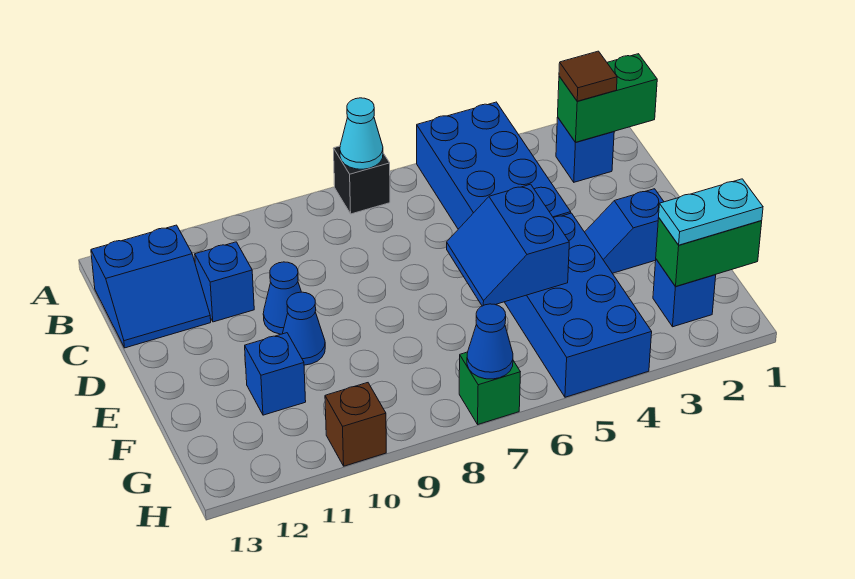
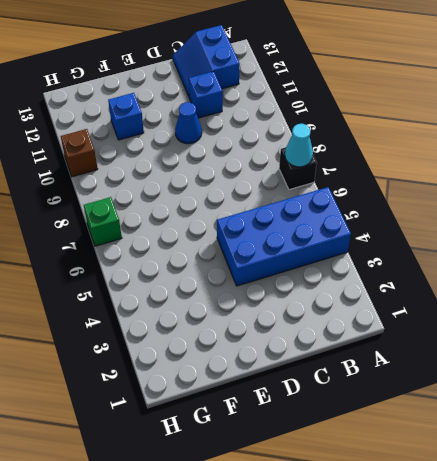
none -> blue brick B2 level 1
none -> blue slope E2:E3 level 1 top 2
none -> blue brick E4:H5 level 1

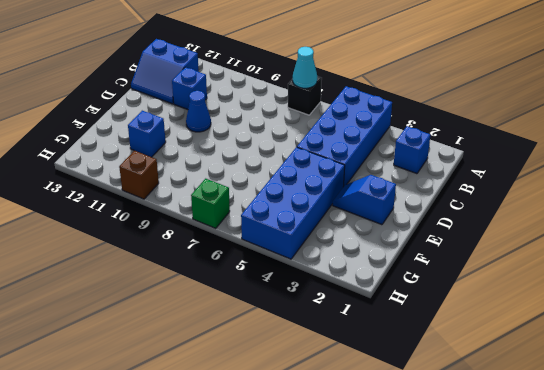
none -> blue cone E10 level 1
none -> blue brick G2 level 1
none -> green brick B1:B2 level 2

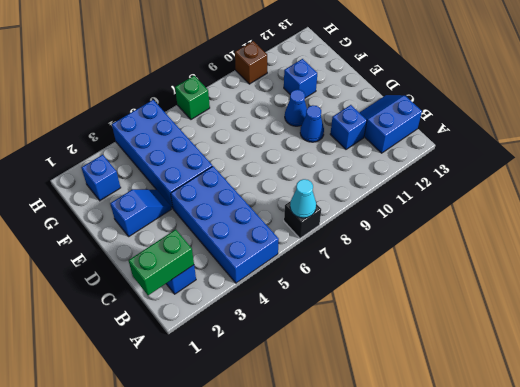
none -> blue slope E5:F6 level 2 top 5
none -> green brick G1:G2 level 2
none -> blue cone H7 level 2

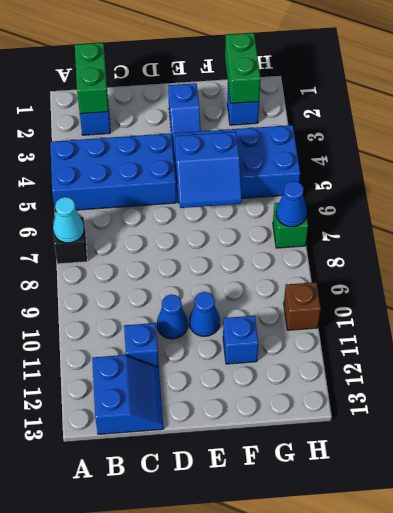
none -> brown tile B2 level 3
none -> cyan plate G1:G2 level 3

